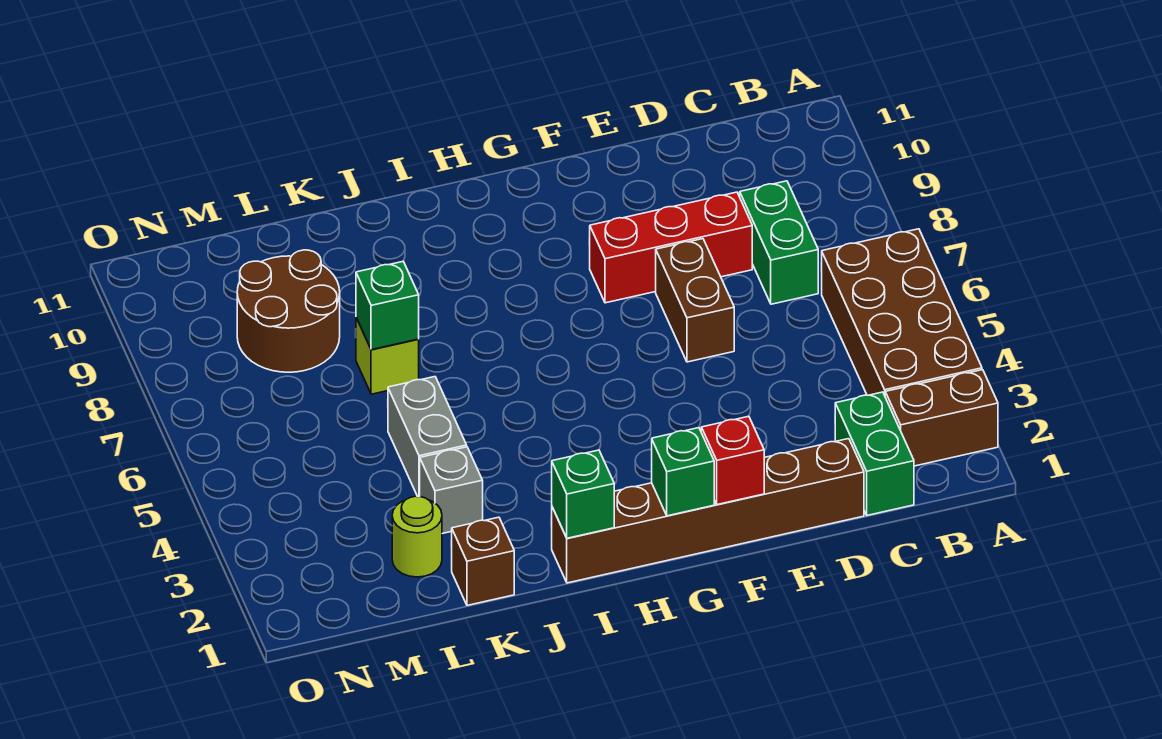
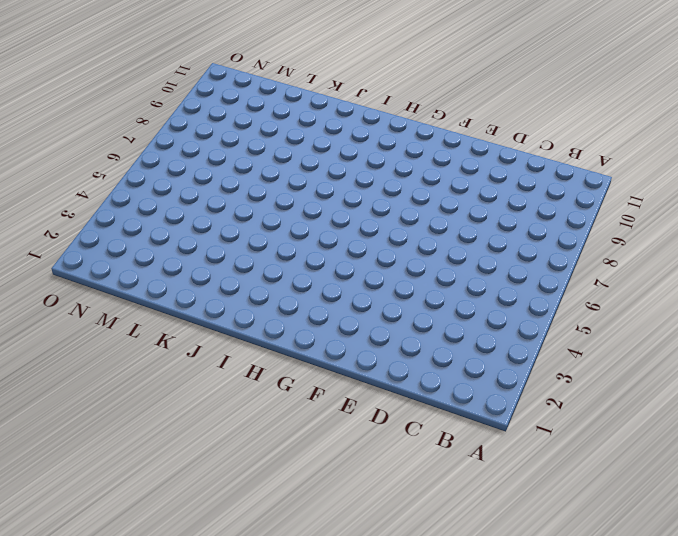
none -> brown brick A2:B2 level 1
none -> brown brick A3:B6 level 1
none -> green brick C1:C2 level 1

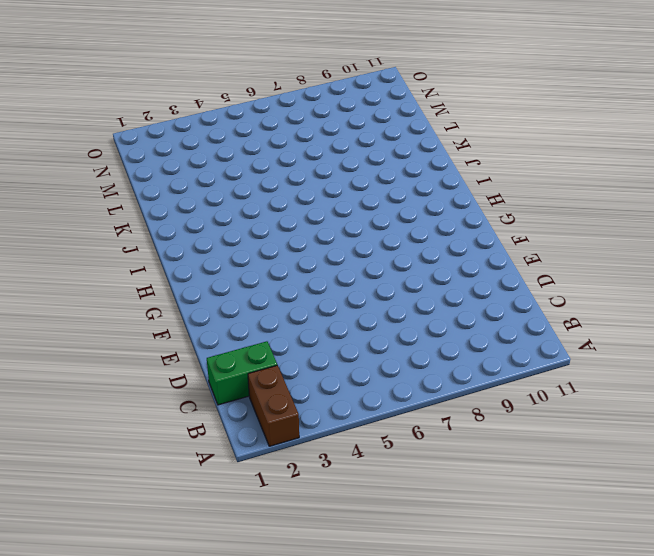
none -> brown brick A3:B6 level 1
none -> green brick C7:C8 level 1
none -> brown brick D1:I1 level 1

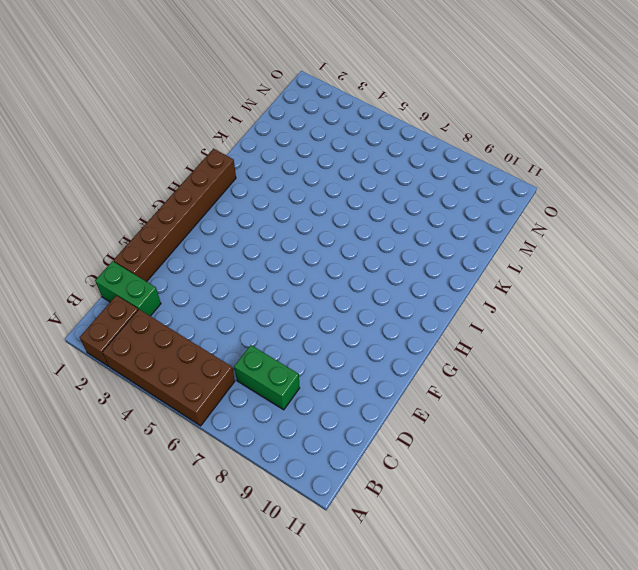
none -> red brick D8:F8 level 1
none -> brown brick E6:E7 level 1
none -> brown brick K1 level 1

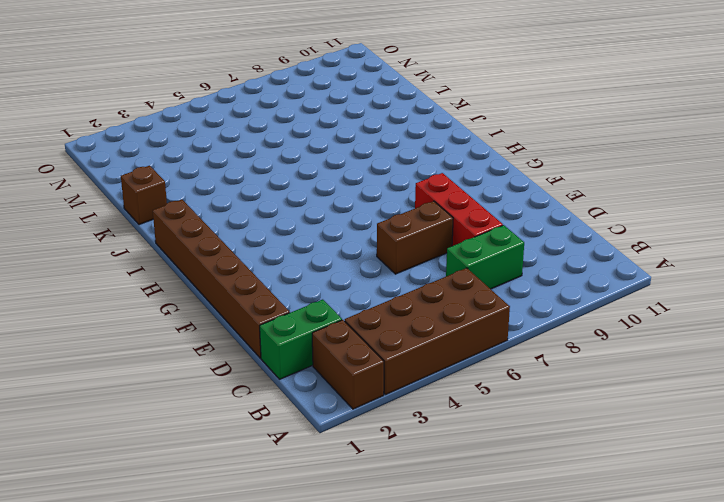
none -> grey brick K3 level 1
none -> grey brick K4:K5 level 1
none -> lime brick K7 level 1

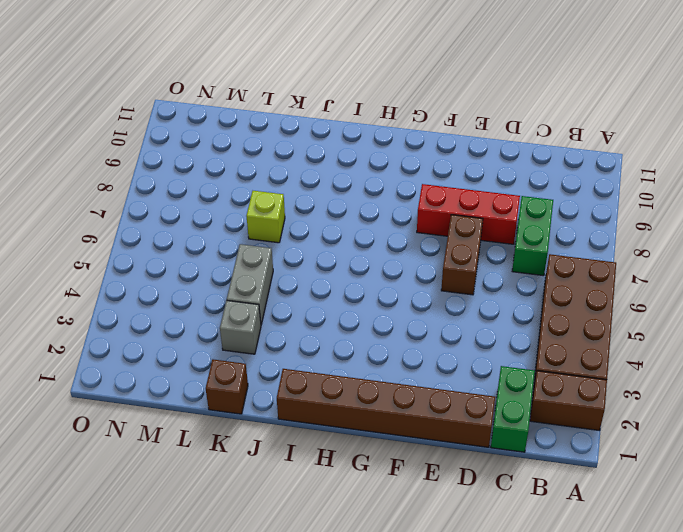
none -> lime round brick L2 level 1
none -> brown round brick L8:M9 level 1
none -> red brick F1 level 2

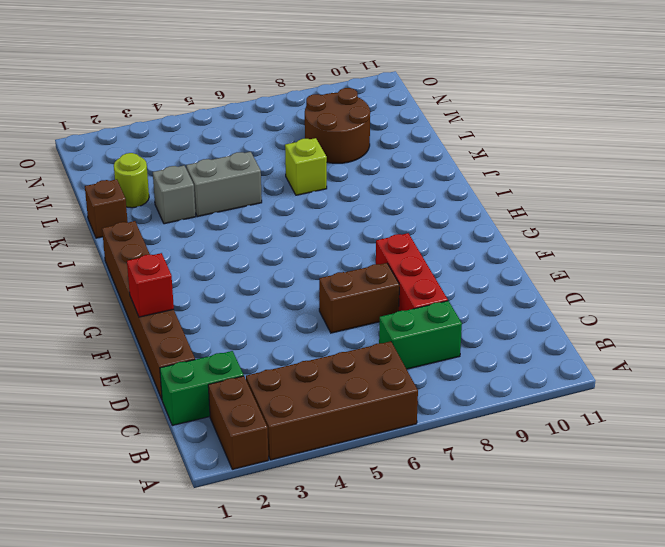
none -> green brick G1 level 2
none -> green brick I1 level 2
none -> green brick K7 level 2

